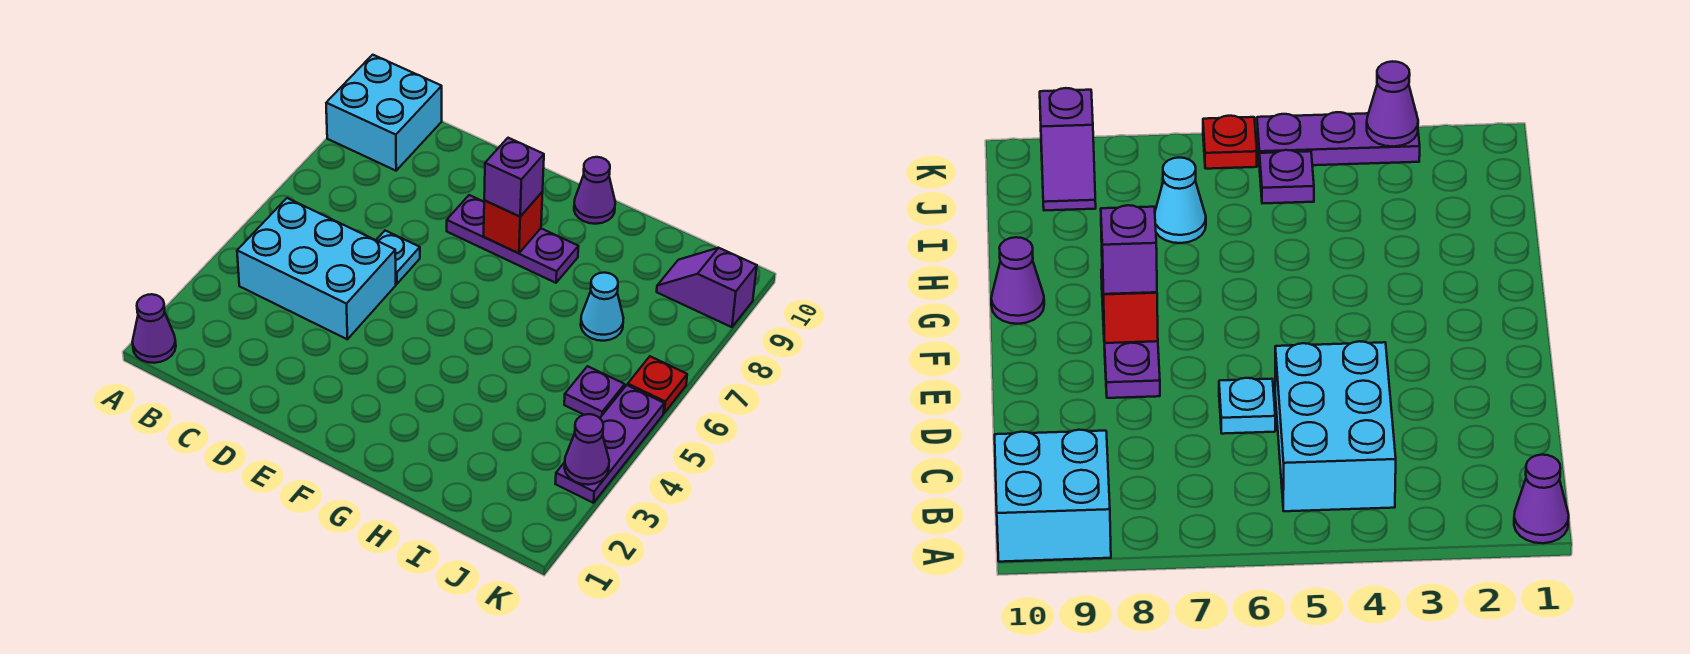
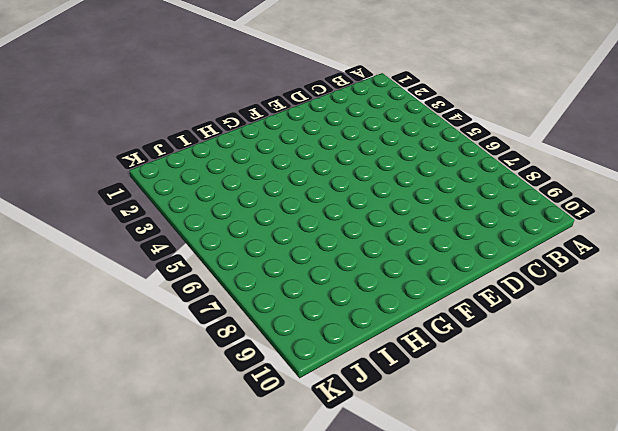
none -> purple cone A1 level 1
none -> cyan brick A9:B10 level 1
none -> cyan brick B4:D5 level 1

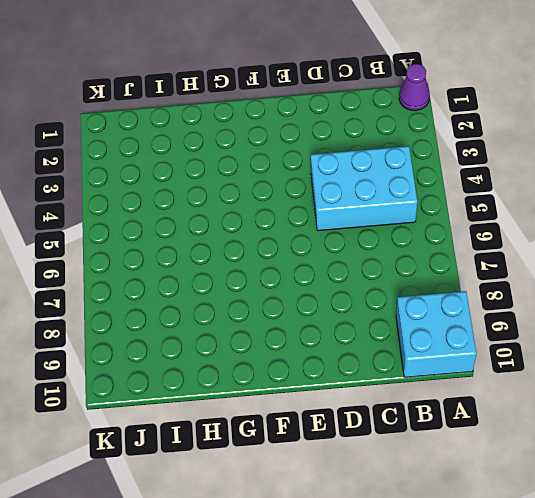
none -> cyan plate D6 level 1
none -> purple plate E8:G8 level 1
none -> purple cone G10 level 1

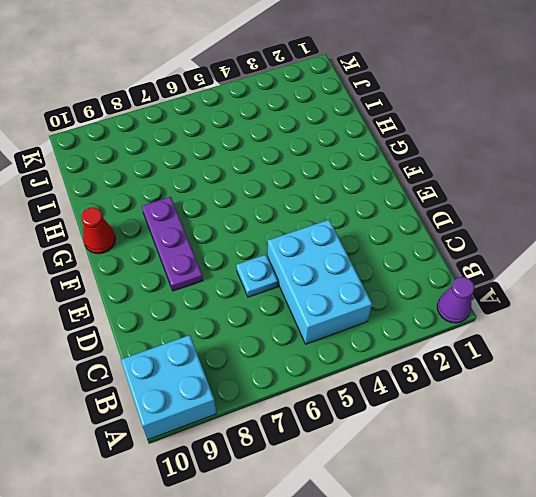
red cone G10 level 1 -> purple cone G10 level 1
none -> cyan cone I7 level 1
none -> purple plate J5 level 1
none -> purple slope J9:K9 level 1 top K

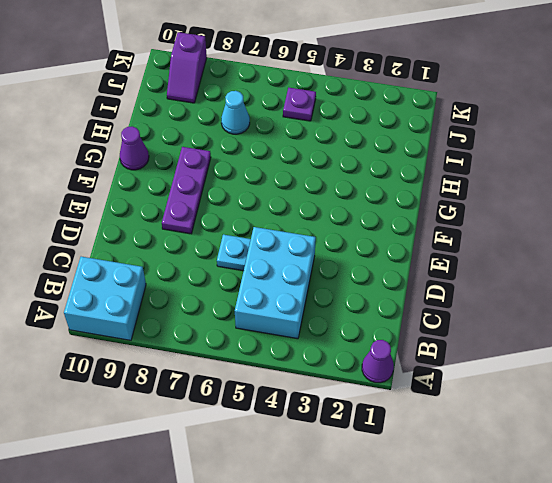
none -> purple plate K3:K5 level 1
none -> red plate K6 level 1
none -> red brick F8 level 2

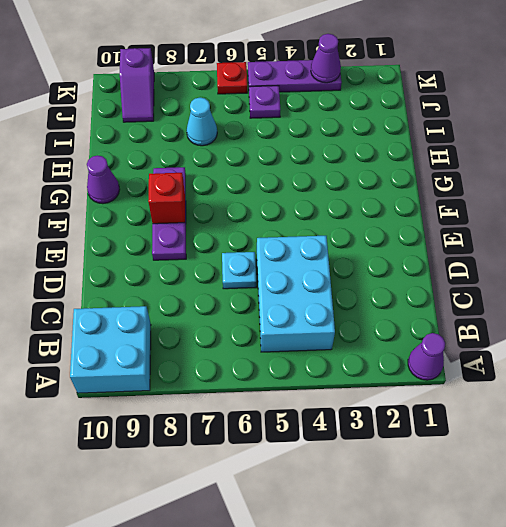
none -> purple brick F8 level 3

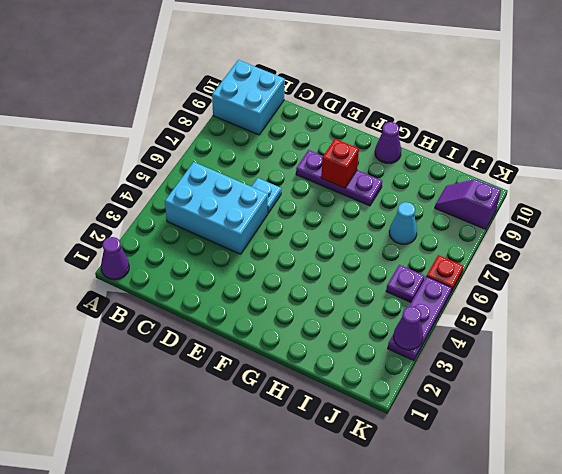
none -> purple brick F8 level 3

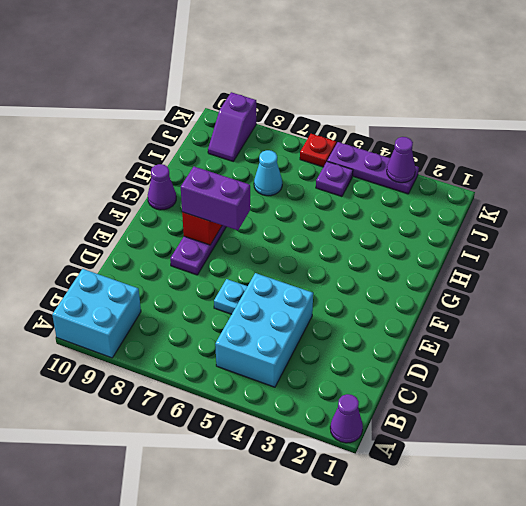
purple brick F7:F8 level 3 -> purple brick F8 level 3

